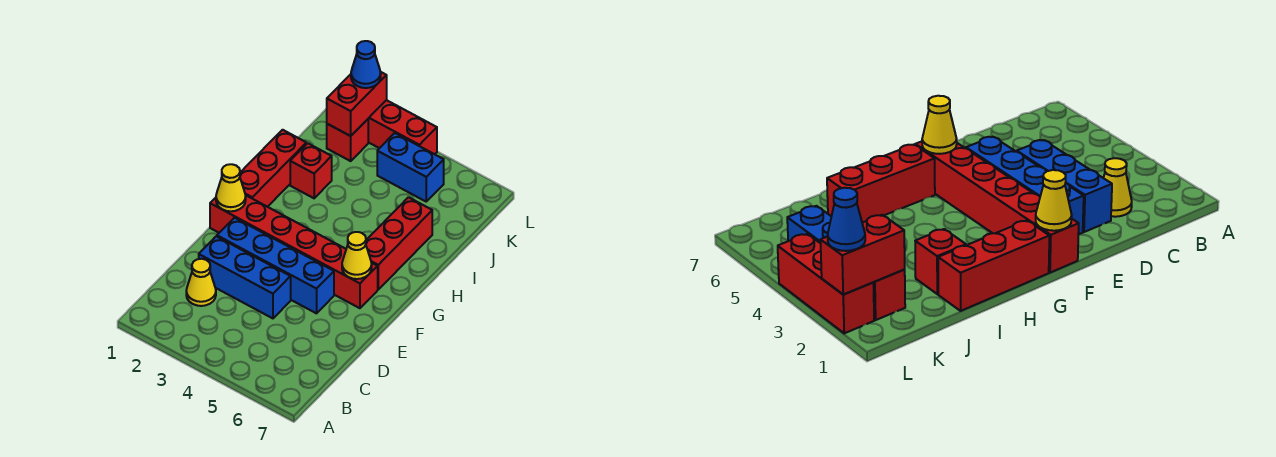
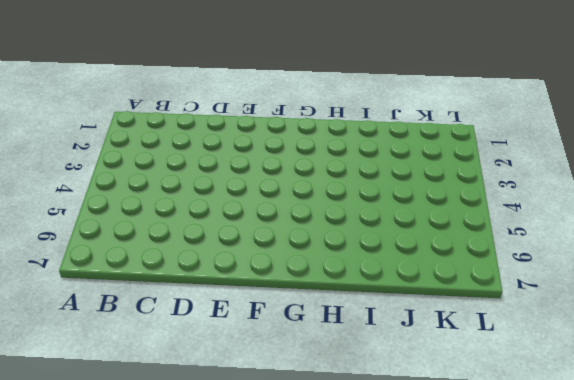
none -> yellow cone C2 level 1
none -> blue brick D2:D4 level 1
none -> blue brick E2:E5 level 1

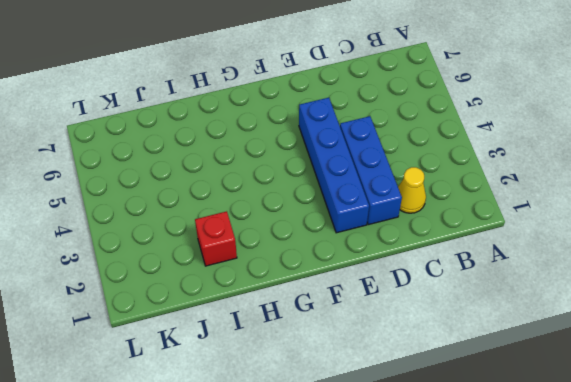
none -> red brick F1:F6 level 1
none -> red brick G1:I1 level 1
none -> red brick G6:I6 level 1

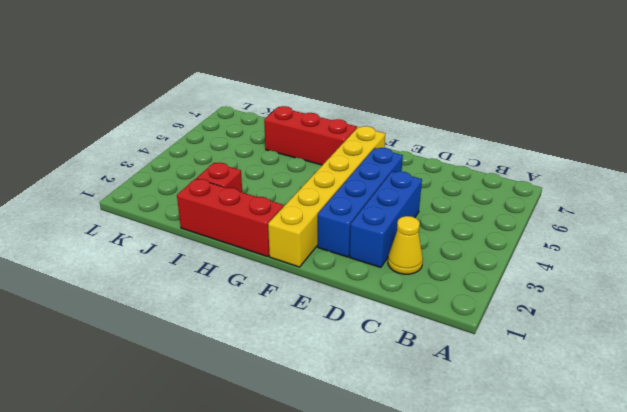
yellow brick F1:F6 level 1 -> red brick F1:F6 level 1
none -> red brick K2 level 1
none -> blue brick K4:K5 level 1
none -> red brick L2:L4 level 1

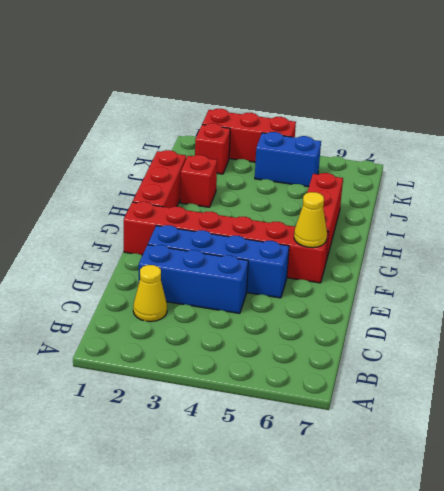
none -> yellow cone F1 level 2
none -> red brick K2:L2 level 2
none -> blue cone L2 level 3

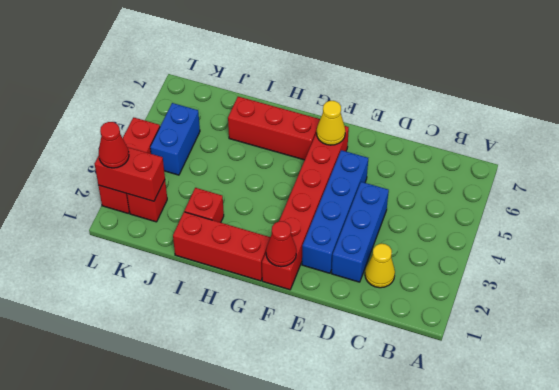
red cone F1 level 2 -> yellow cone F1 level 2
red cone L2 level 3 -> blue cone L2 level 3

